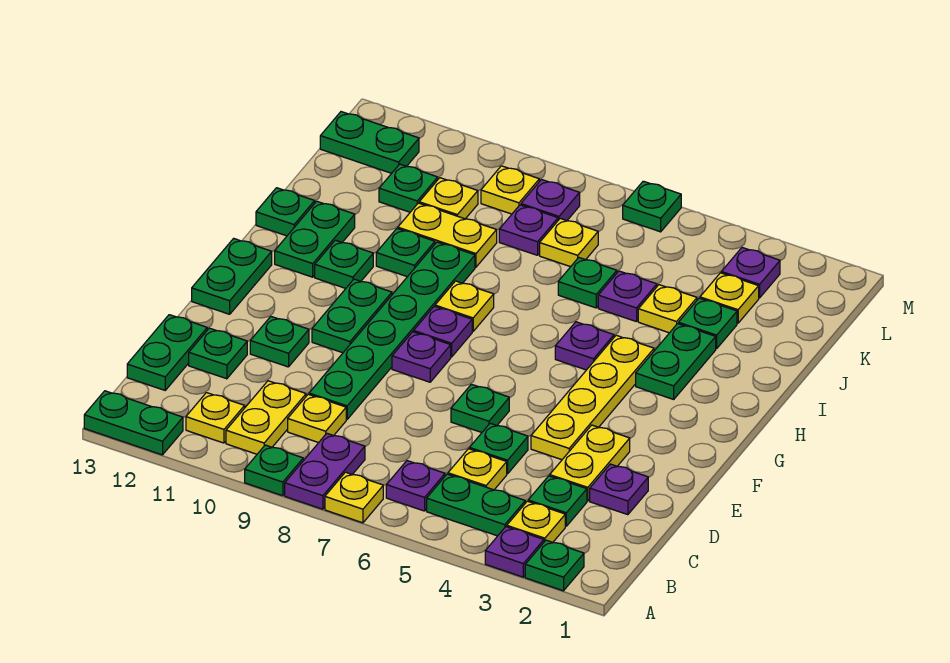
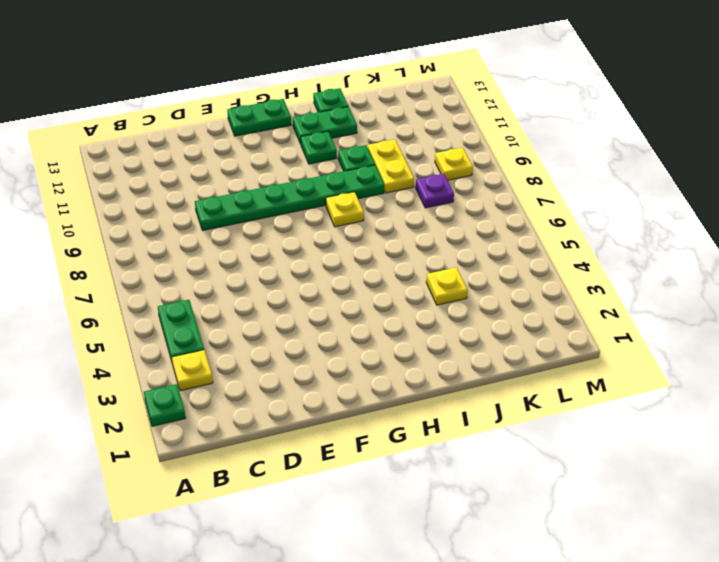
none -> purple plate A3 level 1
none -> yellow plate A7 level 1
none -> purple plate A8:B8 level 1
none -> green plate A9 level 1

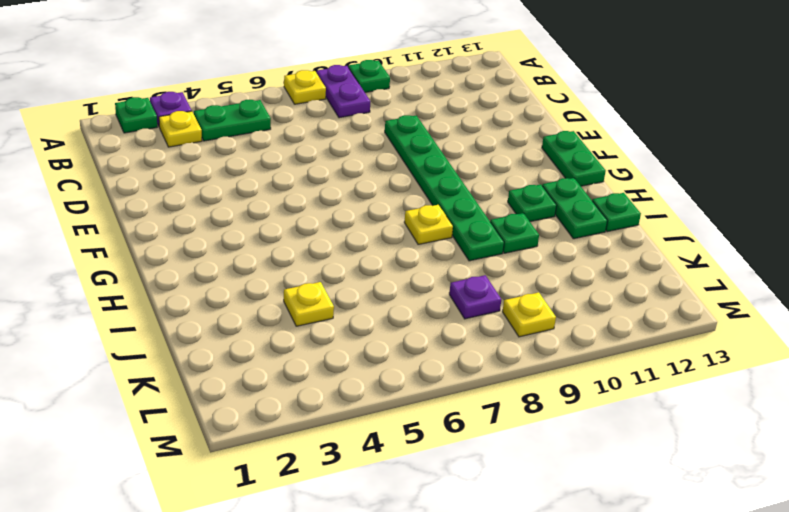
none -> green plate A12:A13 level 1
none -> purple plate B6 level 1
none -> yellow plate B10:C10 level 1
none -> yellow plate B11 level 1

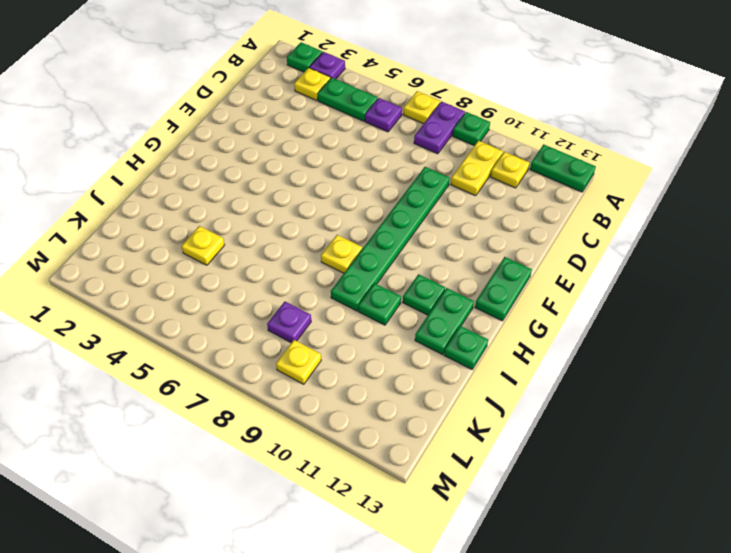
none -> green plate C3 level 1
none -> yellow plate C5 level 1
none -> yellow plate C9 level 1
none -> green plate C13:D13 level 1

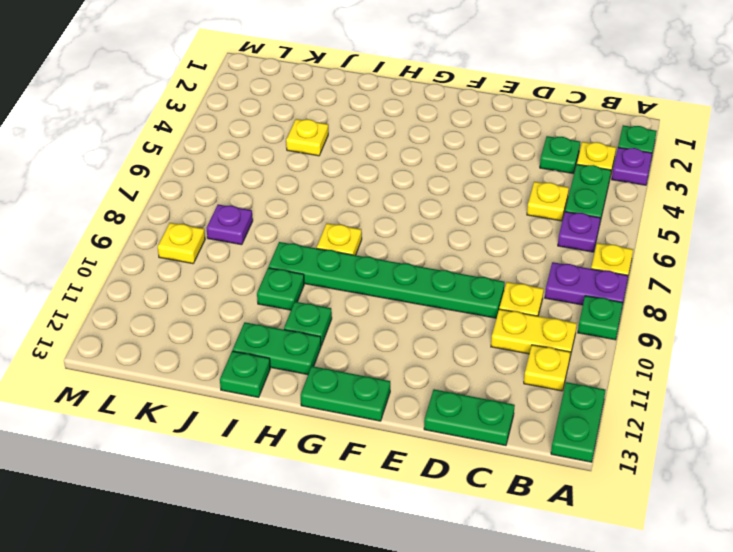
none -> purple plate D2 level 1
none -> yellow plate D3:E3 level 1
none -> green plate D5 level 1
none -> green plate D12 level 1

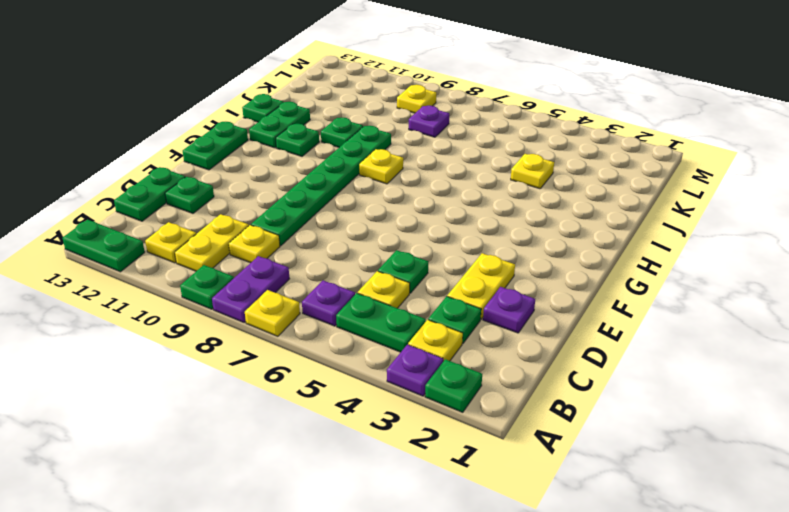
none -> yellow plate E4:H4 level 1
none -> green plate E6 level 1
none -> green plate E11 level 1
none -> purple plate F8 level 1

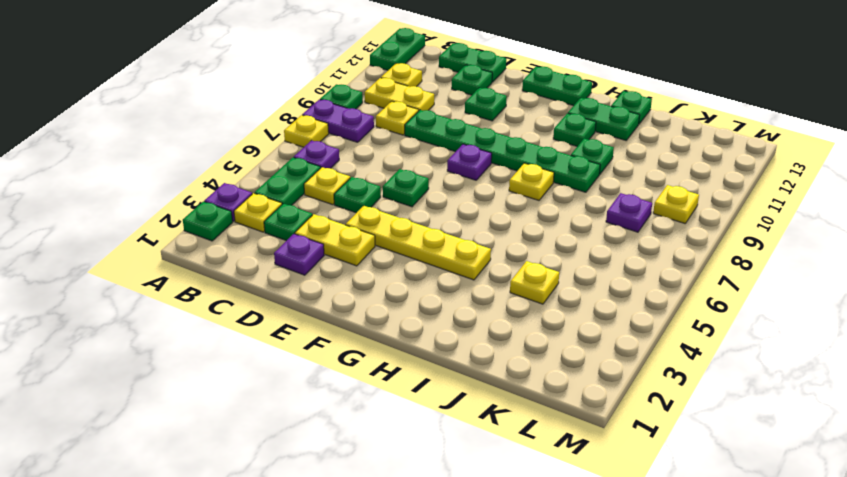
none -> green plate F10:G10 level 1
none -> purple plate G8 level 1
none -> green plate H3:I3 level 1
none -> purple plate H5 level 1

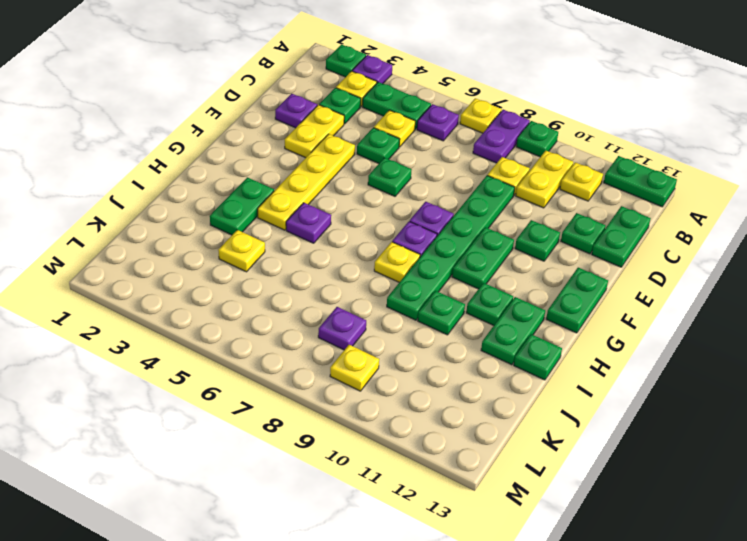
none -> green plate J3 level 1
none -> purple plate J5 level 1
none -> green plate J6 level 1
none -> yellow plate J9:J10 level 1

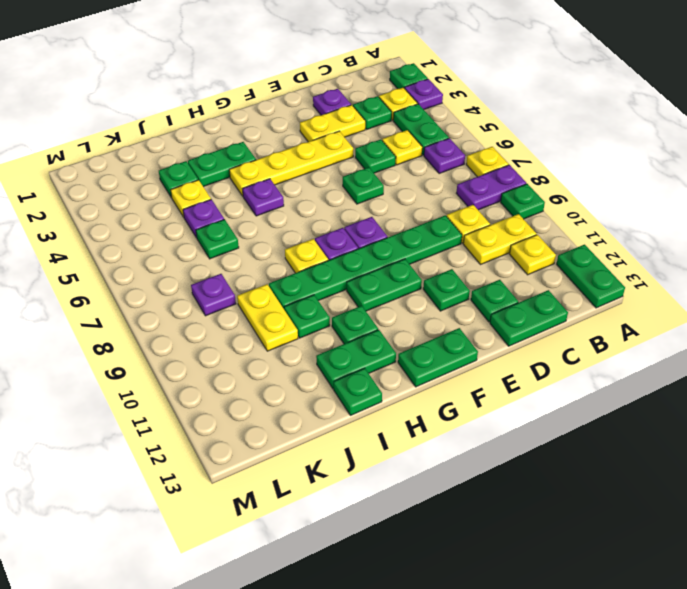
none -> yellow plate K3 level 1
none -> yellow plate K7 level 1
none -> yellow plate K10 level 1
none -> green plate K11 level 1

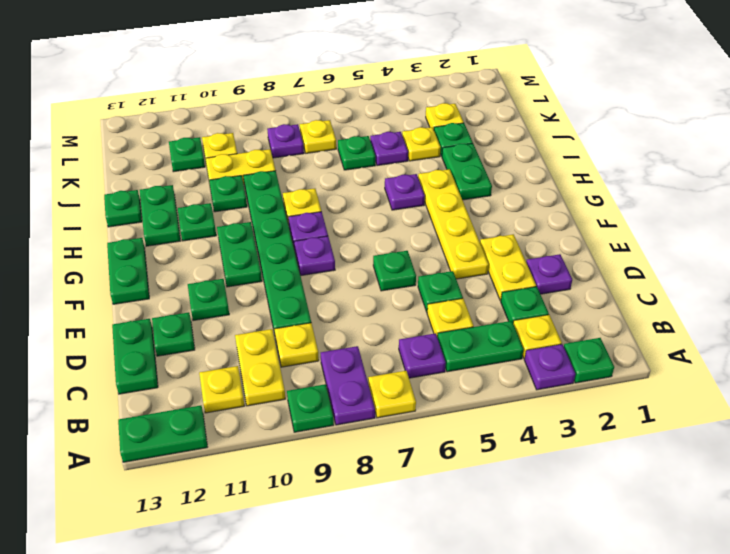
none -> purple plate L3 level 1
none -> purple plate L8 level 1
none -> yellow plate L9 level 1
none -> green plate L12:L13 level 1

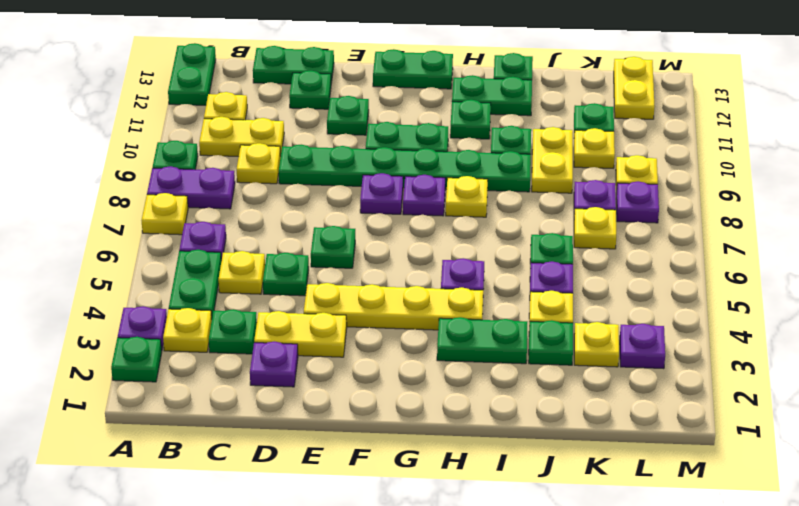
yellow plate L12:L13 level 1 -> green plate L12:L13 level 1
none -> green plate M6 level 1

